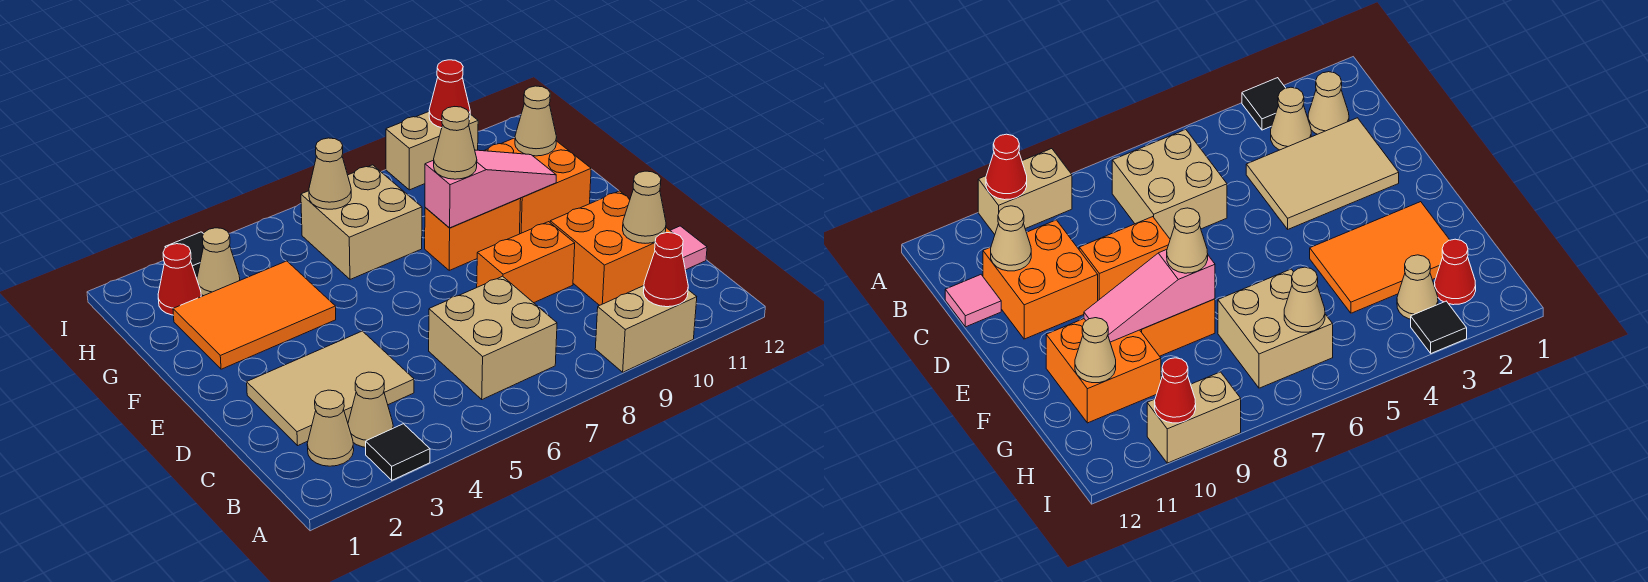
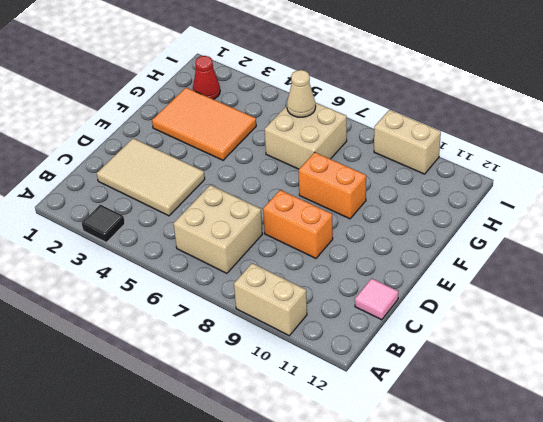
none -> tan cone B2 level 1
none -> tan cone B3 level 1
none -> orange brick C10:D11 level 1

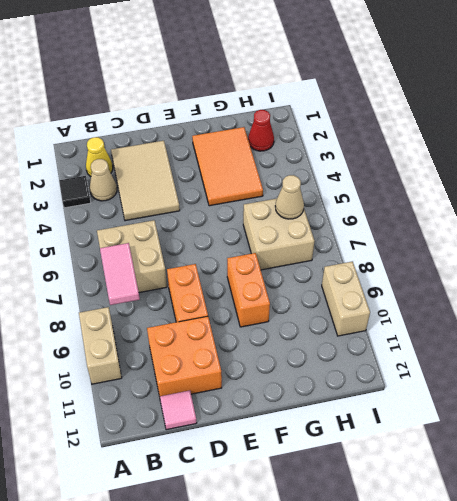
yellow cone B2 level 1 -> tan cone B2 level 1
pink tile B7:B8 level 2 -> none
none -> orange brick F10:G11 level 1
none -> tan cone H3 level 1
none -> black tile I3 level 1

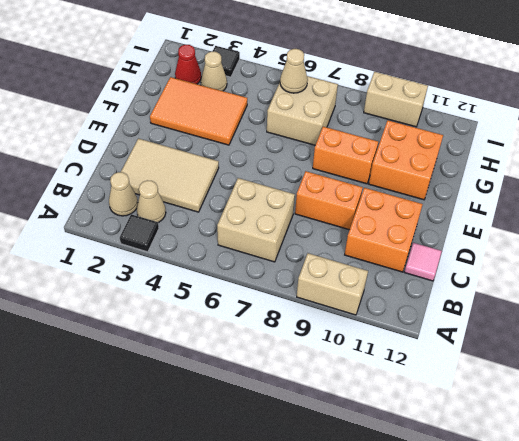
none -> red cone A10 level 2
none -> tan cone C11 level 2
none -> pink slope F8:F10 level 2 top 8

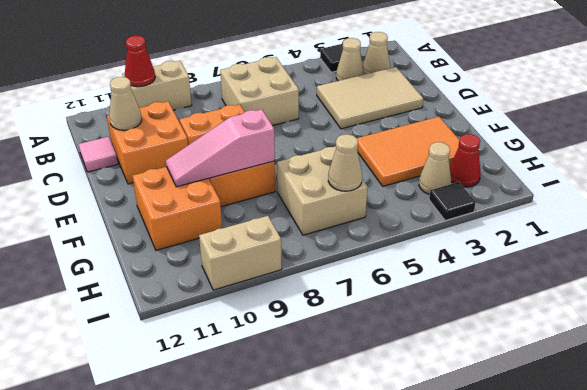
none -> tan cone G11 level 2
none -> red cone I10 level 2
none -> tan cone F8 level 3

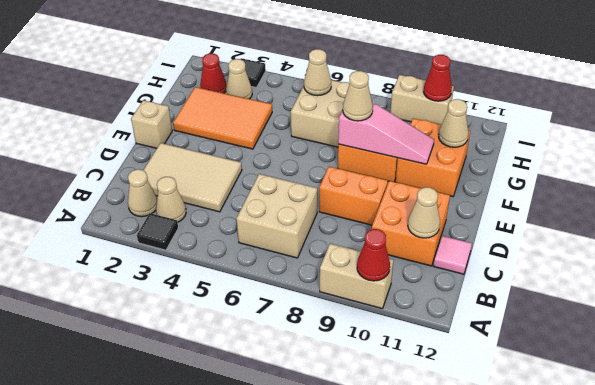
tan brick E1 level 1 -> none

